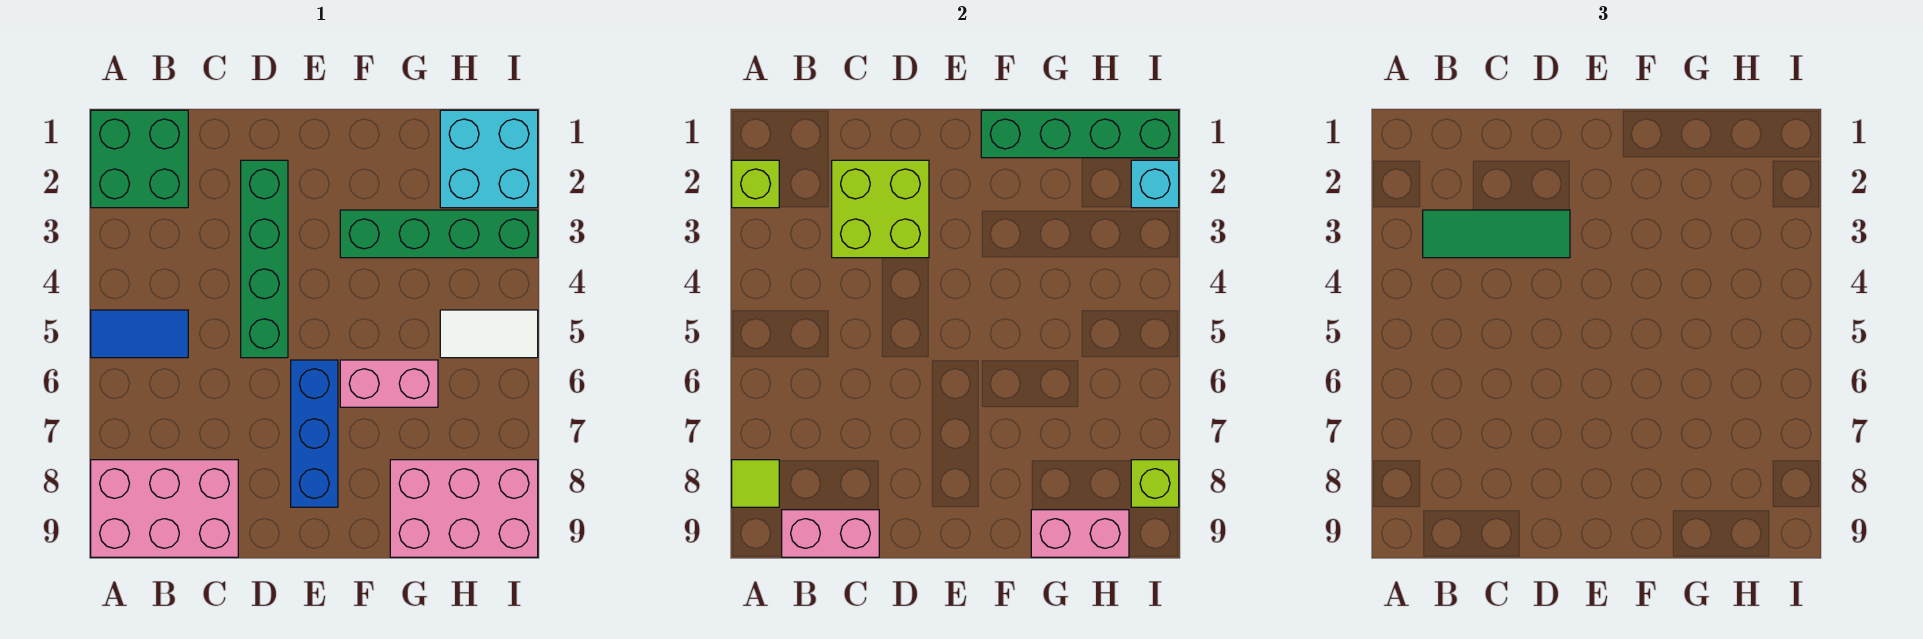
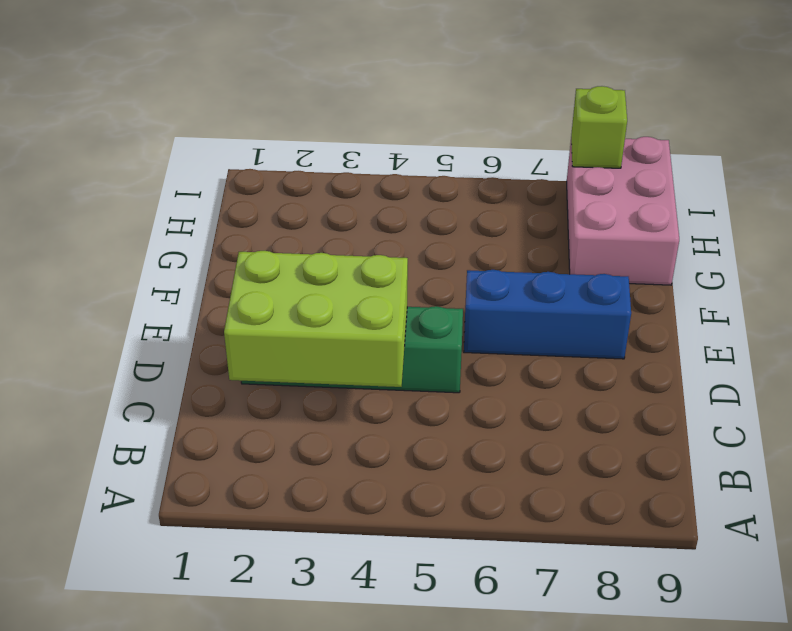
lime brick C2:D4 level 2 -> lime brick C2:D3 level 2
none -> green brick A1:B2 level 1
none -> blue tile A5:B5 level 1
none -> pink brick A8:C9 level 1

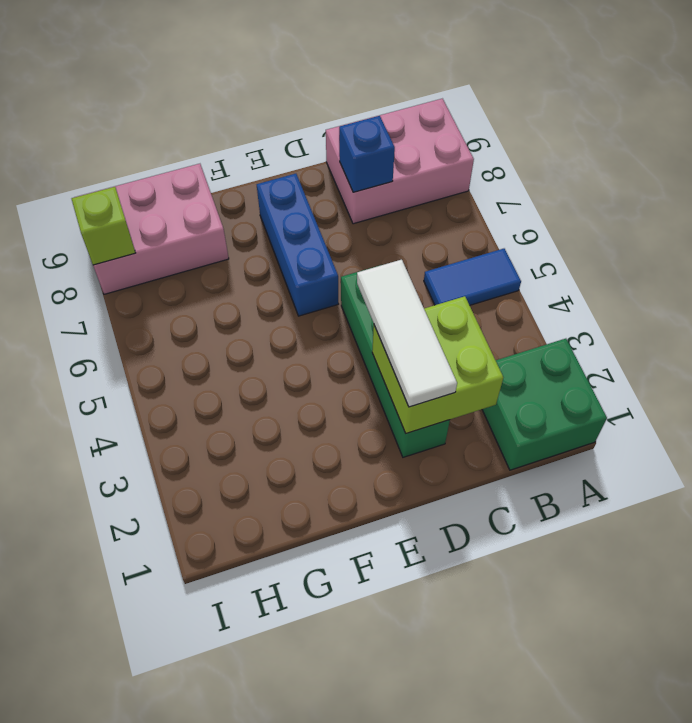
blue brick C8 level 2 -> none
white tile D2:D4 level 3 -> green tile B3:D3 level 3
none -> green brick F3:I3 level 1
none -> pink brick F6:G6 level 1
none -> cyan brick H1:I2 level 1

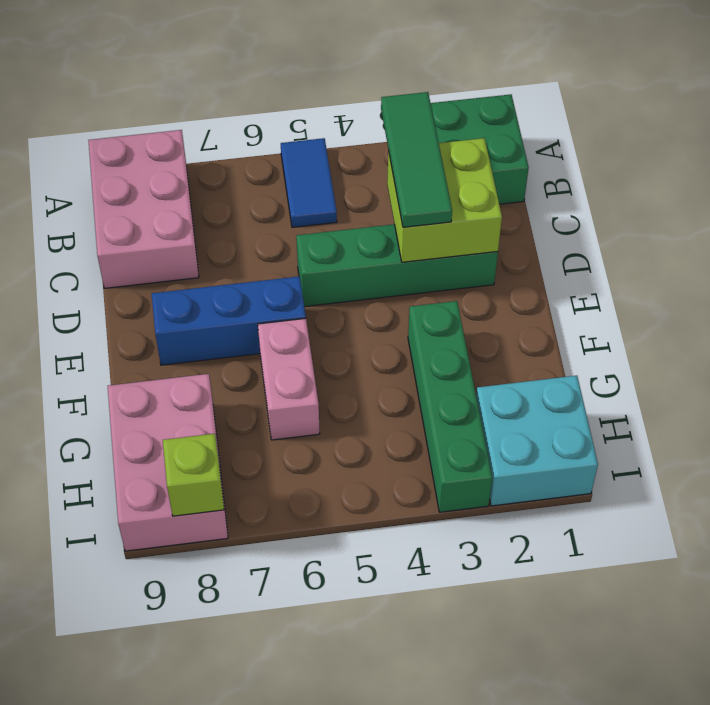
none -> white tile H5:I5 level 1
none -> lime brick A2 level 2
none -> lime tile A8 level 2

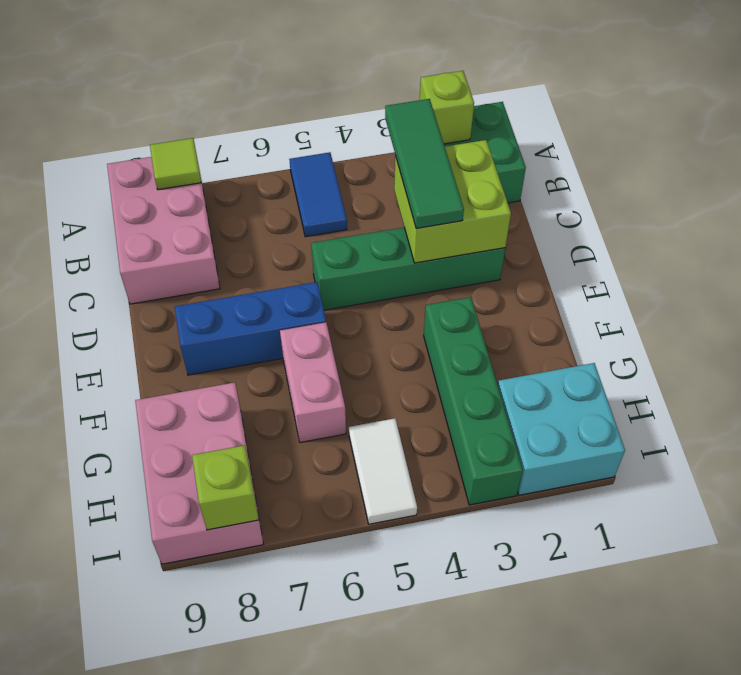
none -> pink brick B9:C9 level 2
none -> green brick F1:I1 level 2
none -> pink brick G9:H9 level 2

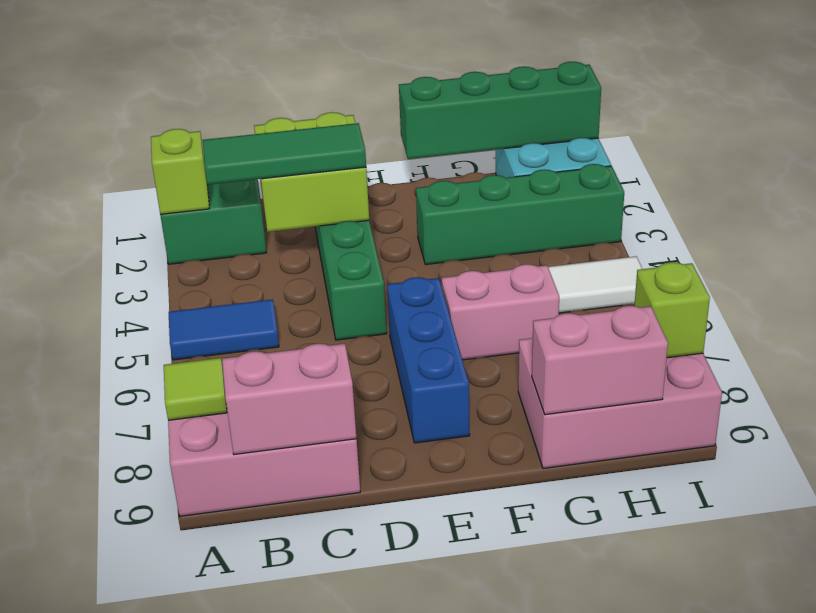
none -> cyan brick I2 level 2

